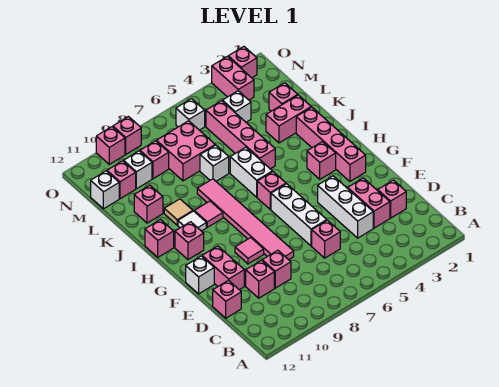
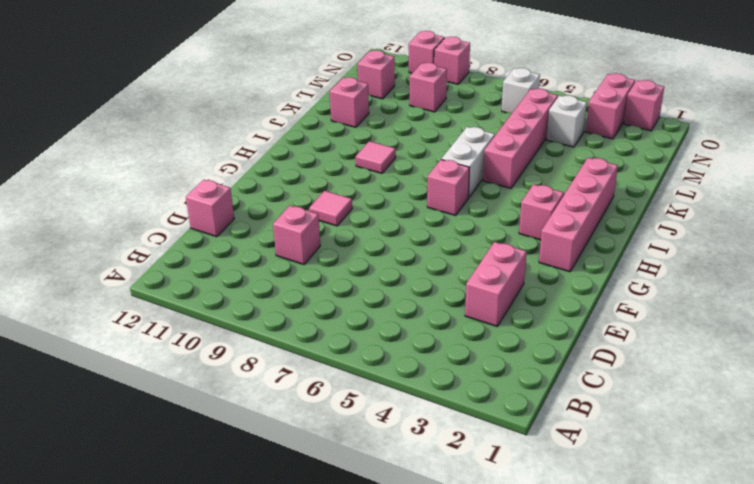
none -> pink brick D2 level 1
none -> white brick D4:F4 level 1
none -> pink brick D6 level 1
none -> pink brick D10 level 1

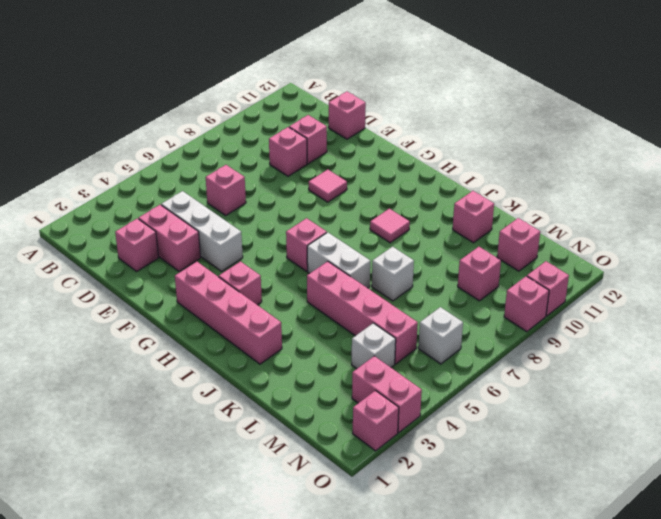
none -> white brick E6:G6 level 1
none -> pink tile E8:J8 level 1
none -> pink brick E11:F11 level 1
none -> white brick F12 level 1

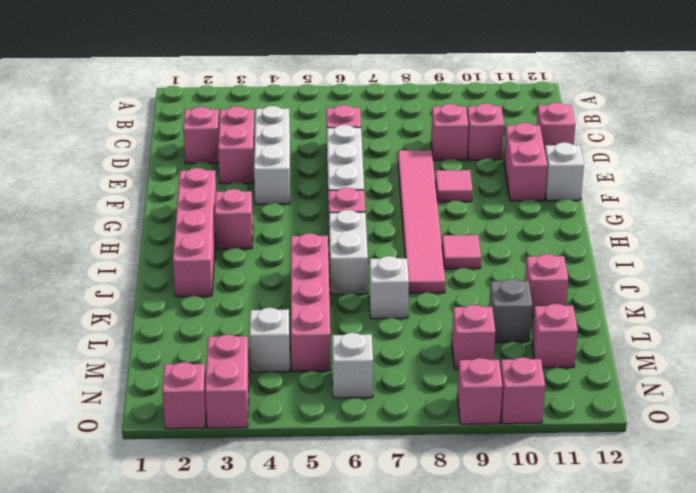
grey brick L10 level 1 -> none
none -> pink brick H11 level 1
none -> white tile I10 level 1
none -> pink brick I12 level 1
none -> tan tile J10 level 1

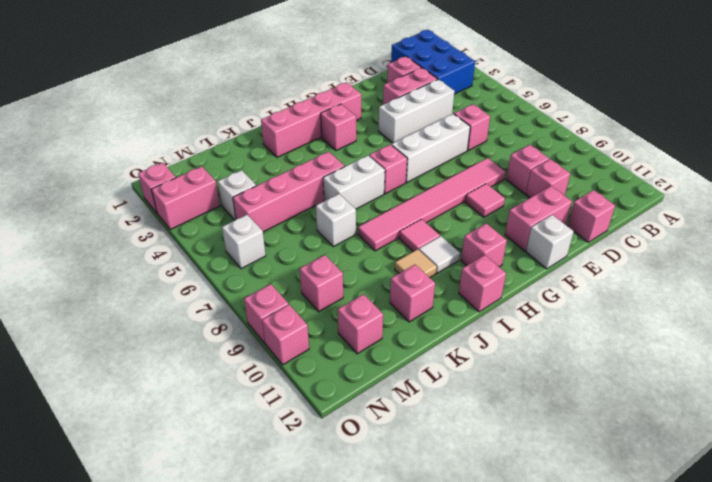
blue brick B1:C3 level 1 -> none
none -> pink brick K2:K3 level 1
none -> pink brick L2 level 1
none -> pink brick L7:M8 level 1
none -> white brick M10 level 1

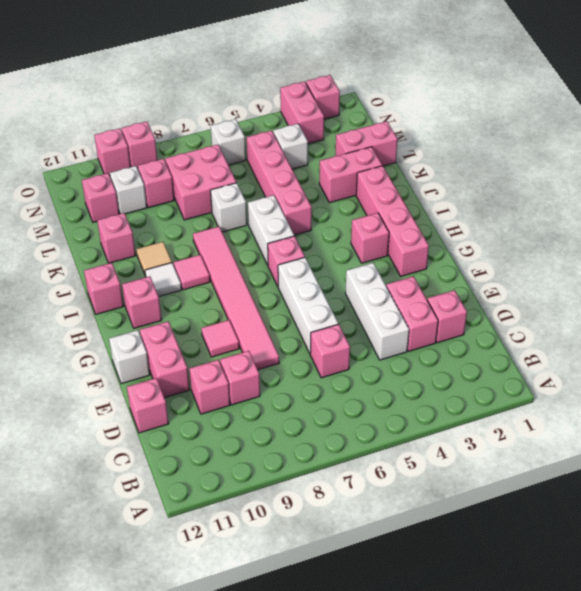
pink brick L1:L2 level 1 -> pink brick L2 level 1
none -> white brick M12 level 1

